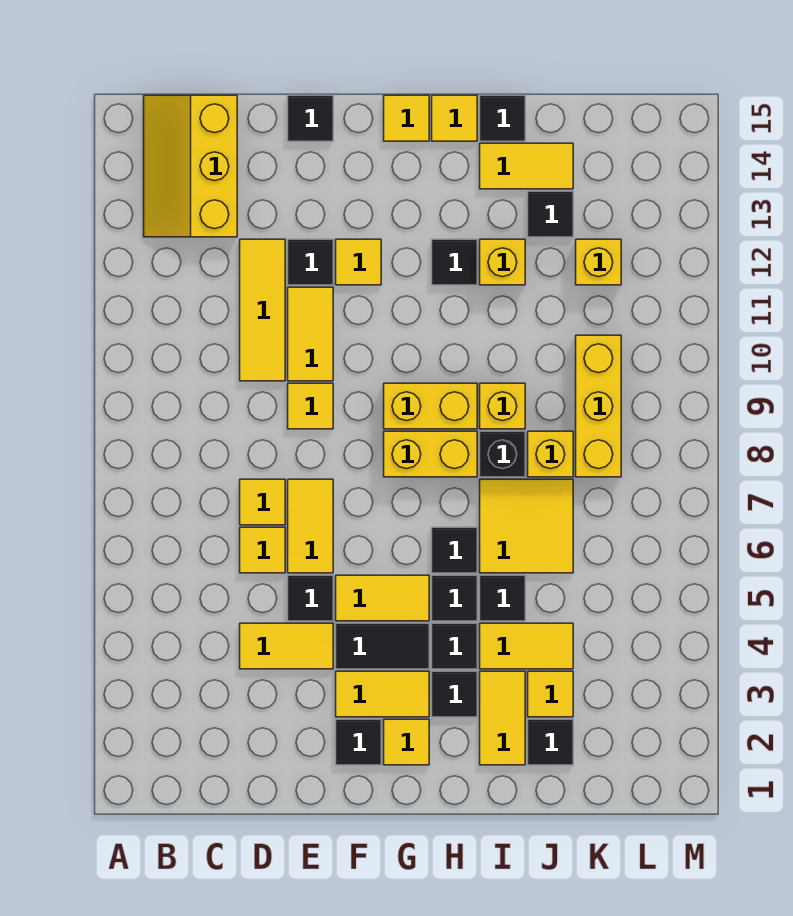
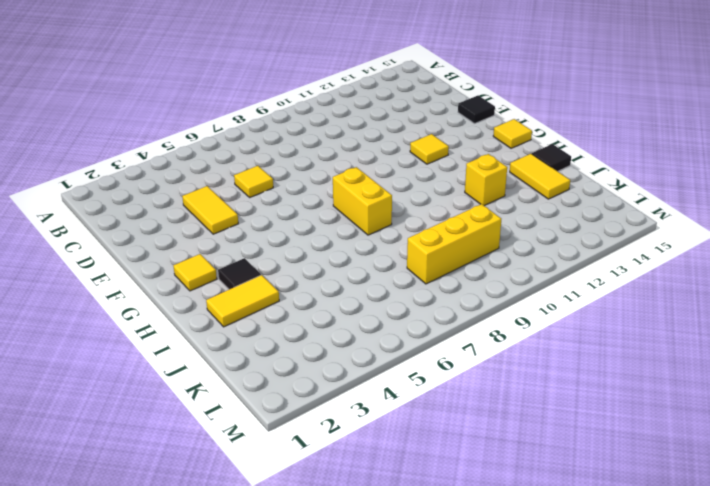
none -> yellow slope B13:C15 level 1 top C
none -> yellow tile D7 level 1
none -> yellow tile D10:D12 level 1
none -> black tile E5 level 1

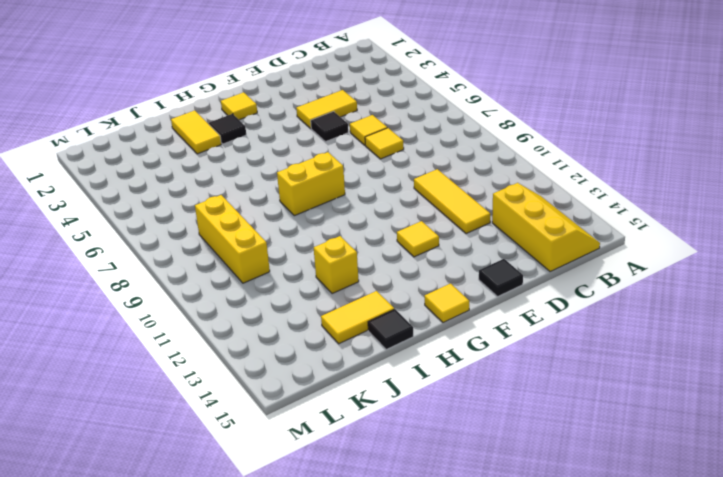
none -> yellow tile E6:E7 level 1
none -> yellow tile E9 level 1
none -> yellow tile E10:E11 level 1
none -> black tile E12 level 1

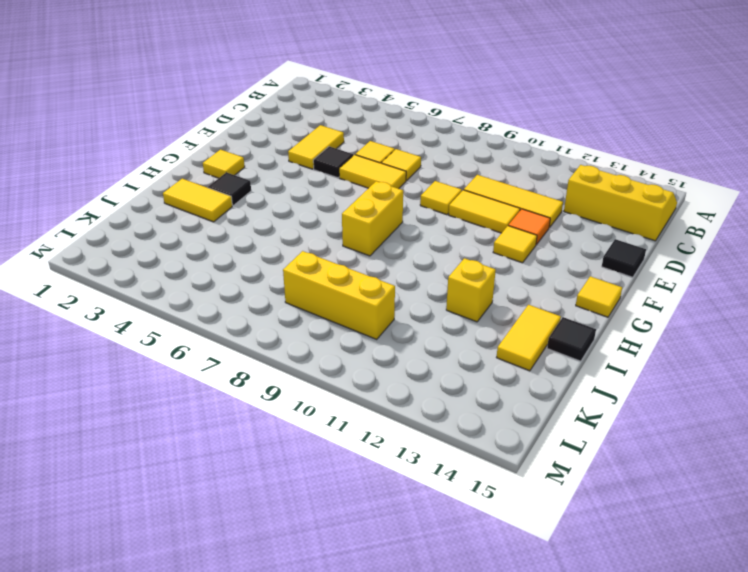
orange tile E12 level 1 -> black tile E12 level 1
none -> black tile F2 level 1
none -> yellow tile F3:G3 level 1
none -> black tile F4:G4 level 1
none -> yellow tile F5:G5 level 1

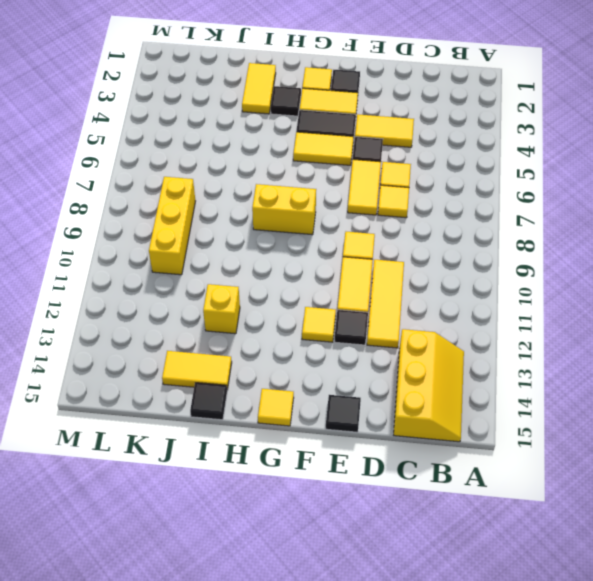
none -> yellow brick G9:H9 level 1
none -> black tile H4 level 1
none -> black tile H5 level 1
none -> black tile H6 level 1

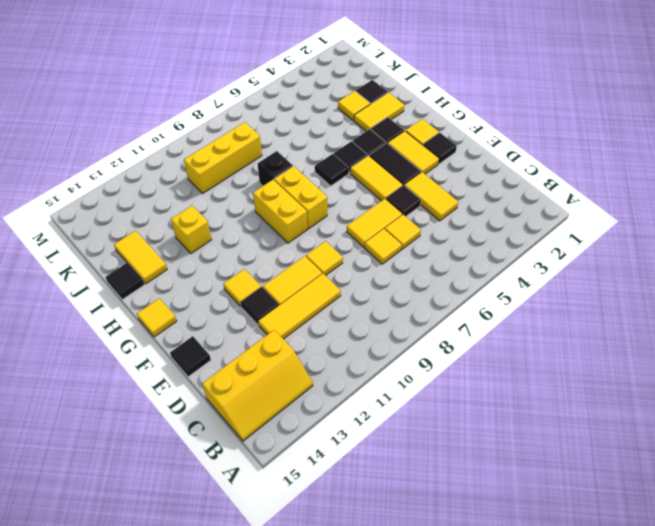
none -> black tile H12 level 1
none -> yellow tile H15 level 1
none -> yellow tile I4:J4 level 1
none -> black tile I5 level 1

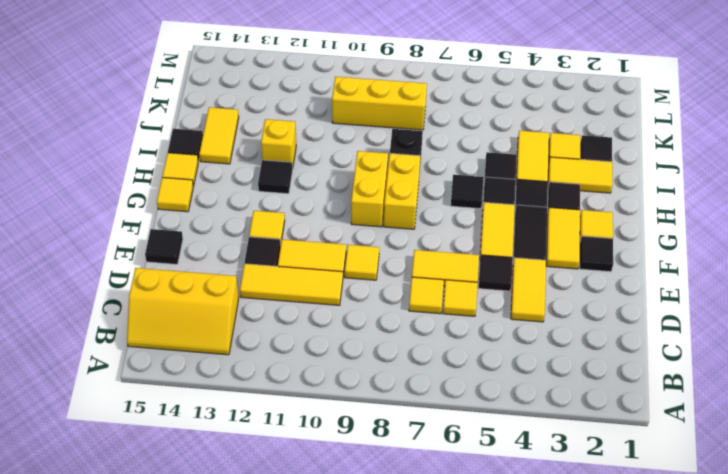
none -> yellow tile I6:J7 level 1
none -> yellow brick I9 level 1
none -> yellow brick J8 level 1
none -> black tile J13 level 1

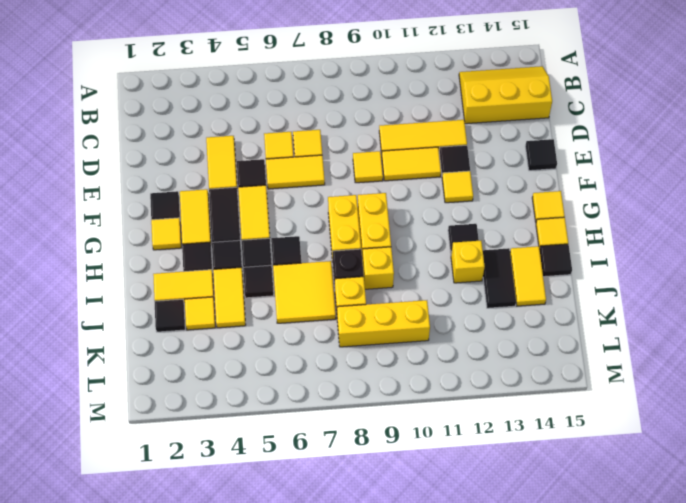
black tile I13:J13 level 1 -> black tile J13 level 1
none -> yellow brick K12 level 1

